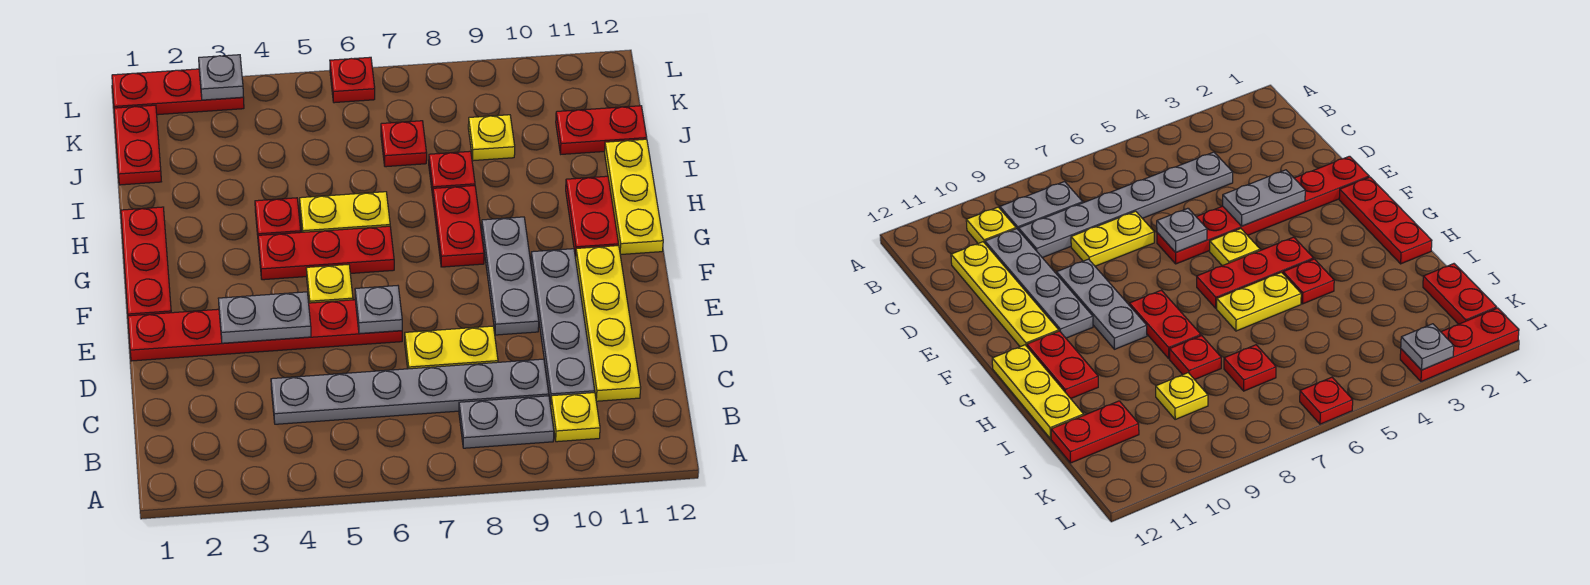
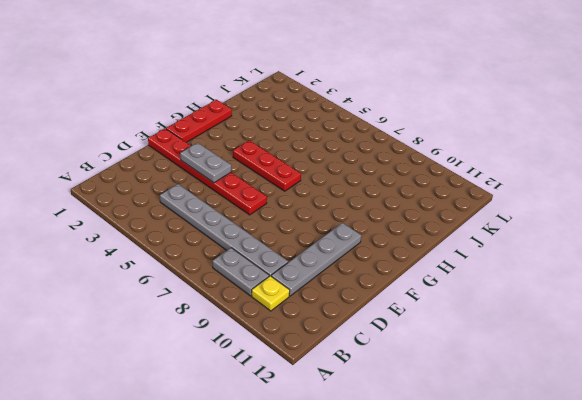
none -> yellow plate C11:F11 level 1
none -> yellow plate D7:D8 level 1
none -> grey plate E9:G9 level 1

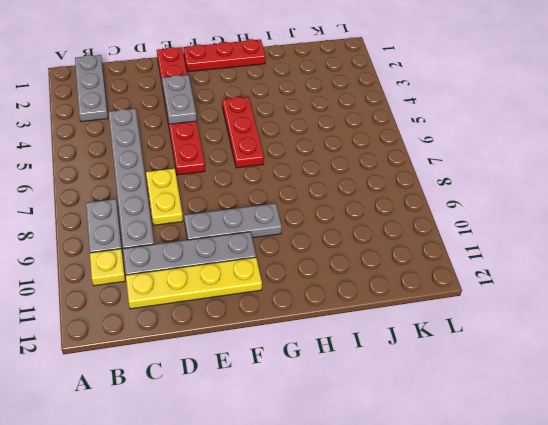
grey plate B1:B3 level 1 -> none
none -> yellow plate F5 level 1
none -> red plate G8:H8 level 1
none -> red plate G11:H11 level 1

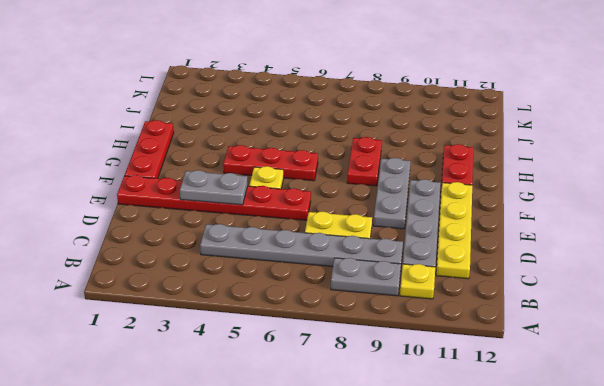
none -> yellow plate G12:I12 level 1
none -> red plate H4 level 1
none -> yellow plate H5:H6 level 1

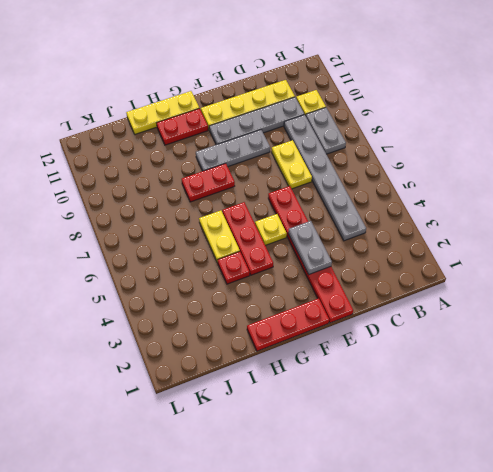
none -> red plate I8 level 1
none -> red plate J1:K1 level 1
none -> red plate J7 level 1

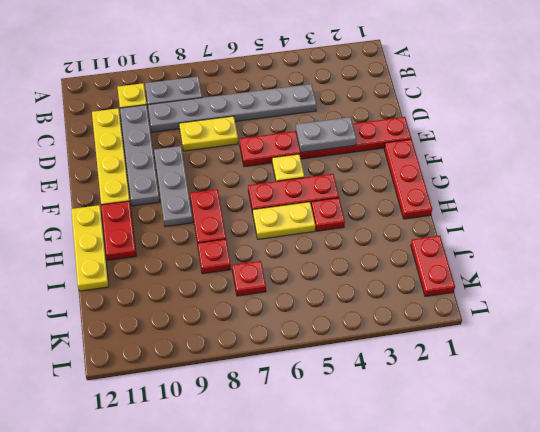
none -> yellow plate J9 level 1
none -> red plate J11:J12 level 1
none -> red plate L1:L3 level 1

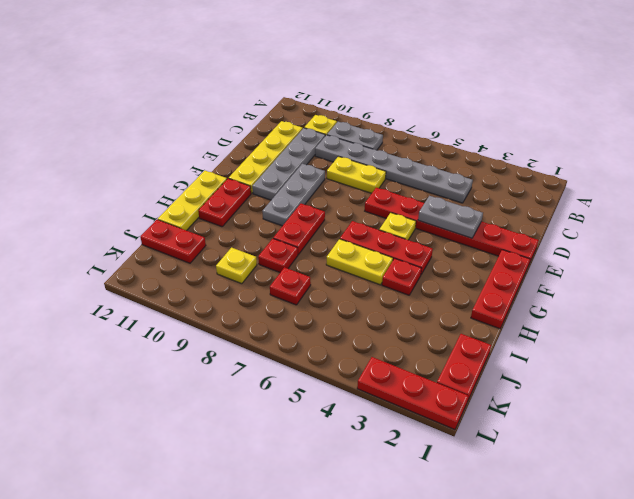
none -> red plate L6 level 1
none -> grey plate E6 level 2
none -> grey plate L3 level 2

